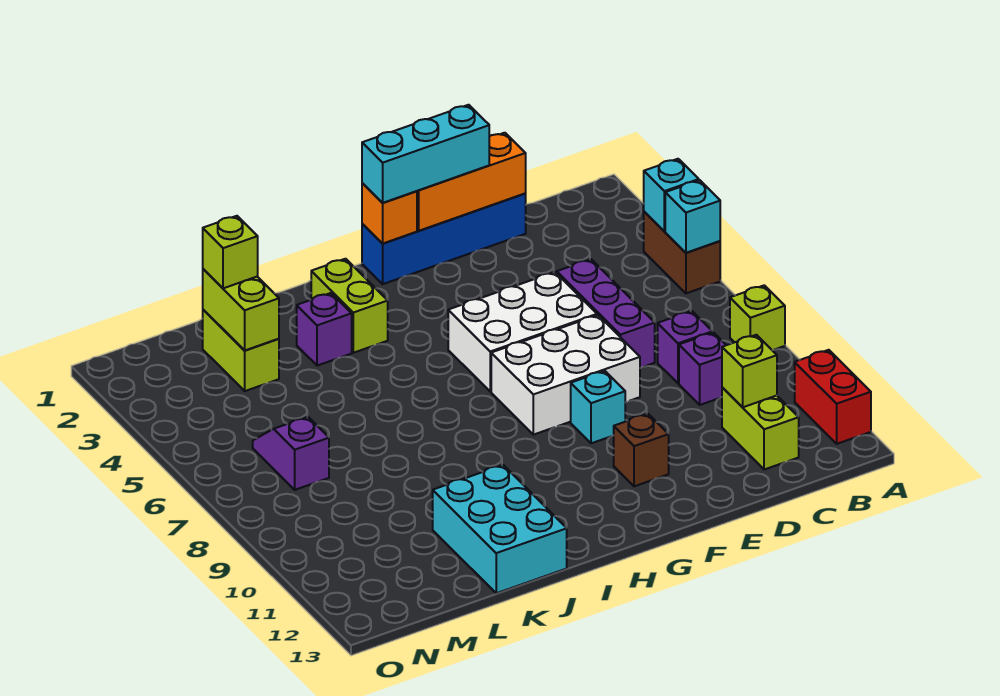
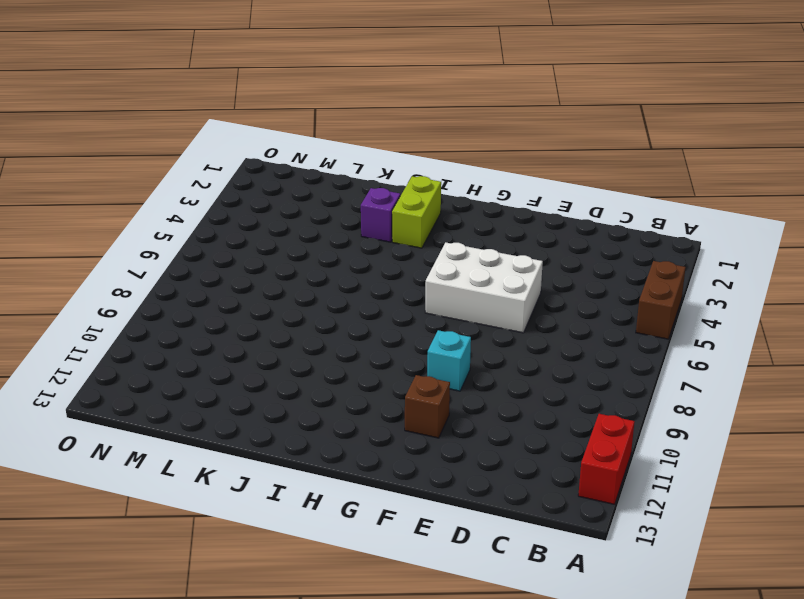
none -> lime brick A8 level 1
none -> purple brick C8 level 1
none -> purple brick C9 level 1

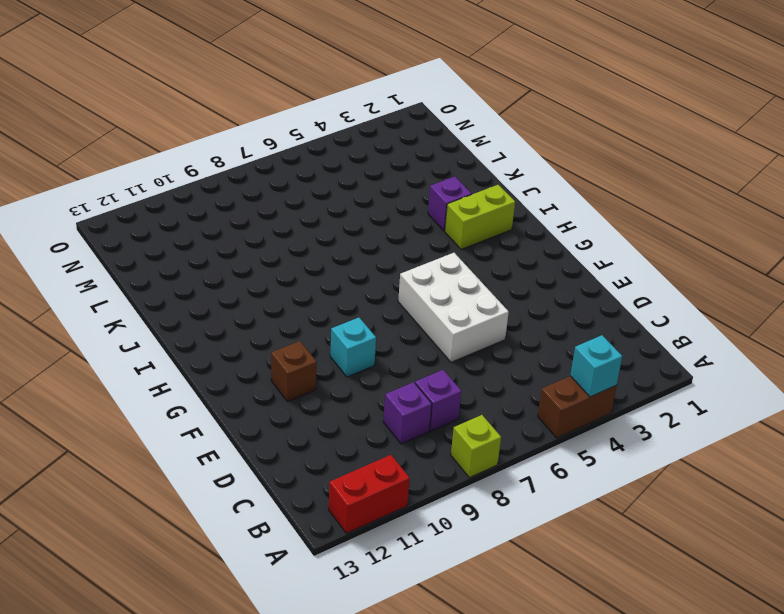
none -> lime brick C11:C12 level 1
none -> blue brick D1:G1 level 1
none -> purple brick D5:D7 level 1

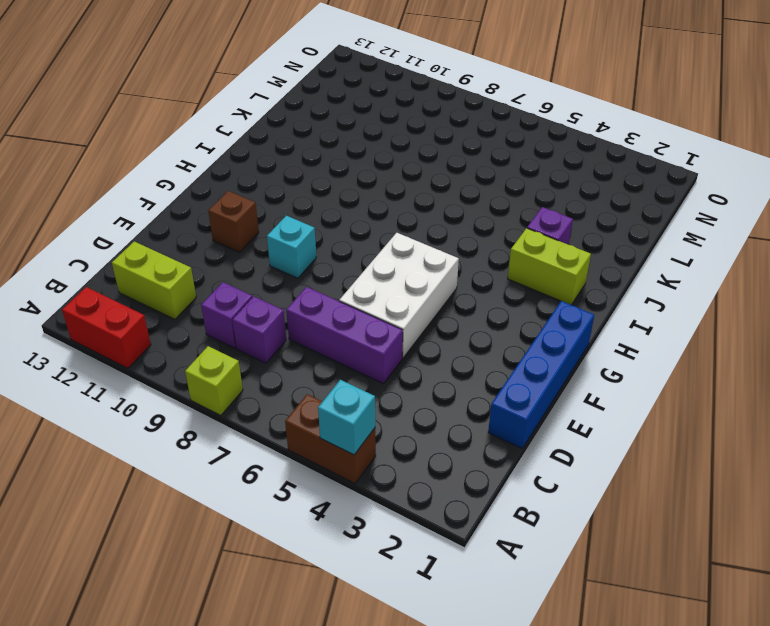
none -> white brick E7:G8 level 1
none -> cyan brick J11:K13 level 1
none -> lime brick L2:L3 level 1

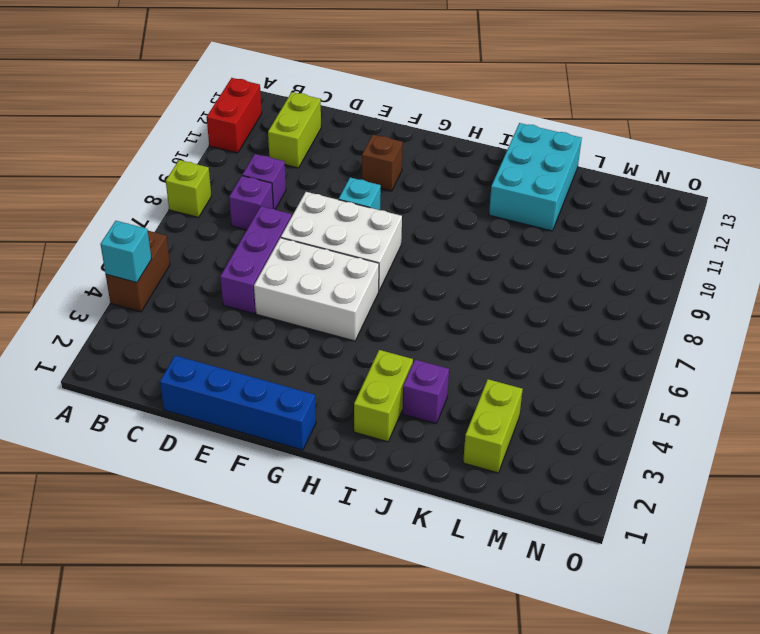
none -> purple slope M6:M7 level 1 top 7
none -> cyan brick A5 level 2
none -> lime brick C11 level 2

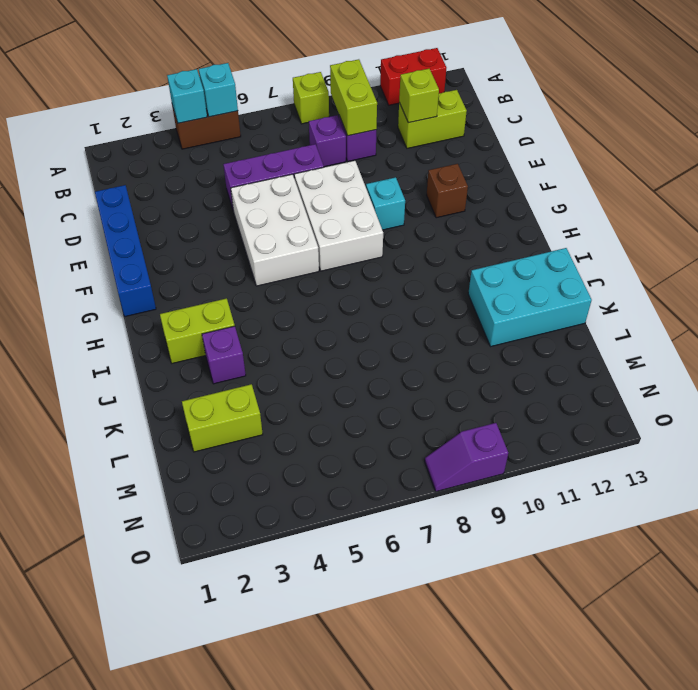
lime brick B9:C9 level 2 -> lime brick L2:L3 level 2
purple slope O8:O9 level 1 top 9 -> purple slope M6:M7 level 1 top 7
none -> orange brick D1:F1 level 2
none -> orange brick G1 level 2
none -> cyan brick E1:G1 level 3

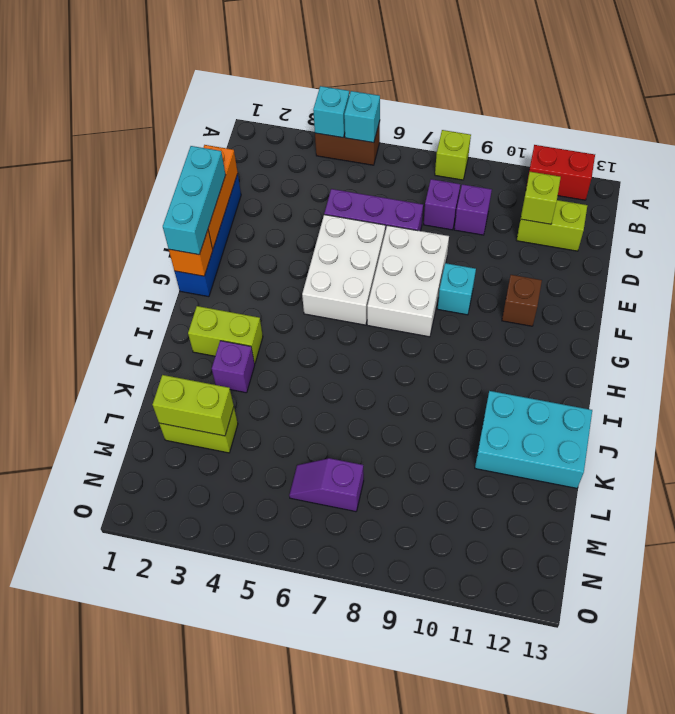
none -> lime brick L2 level 3

